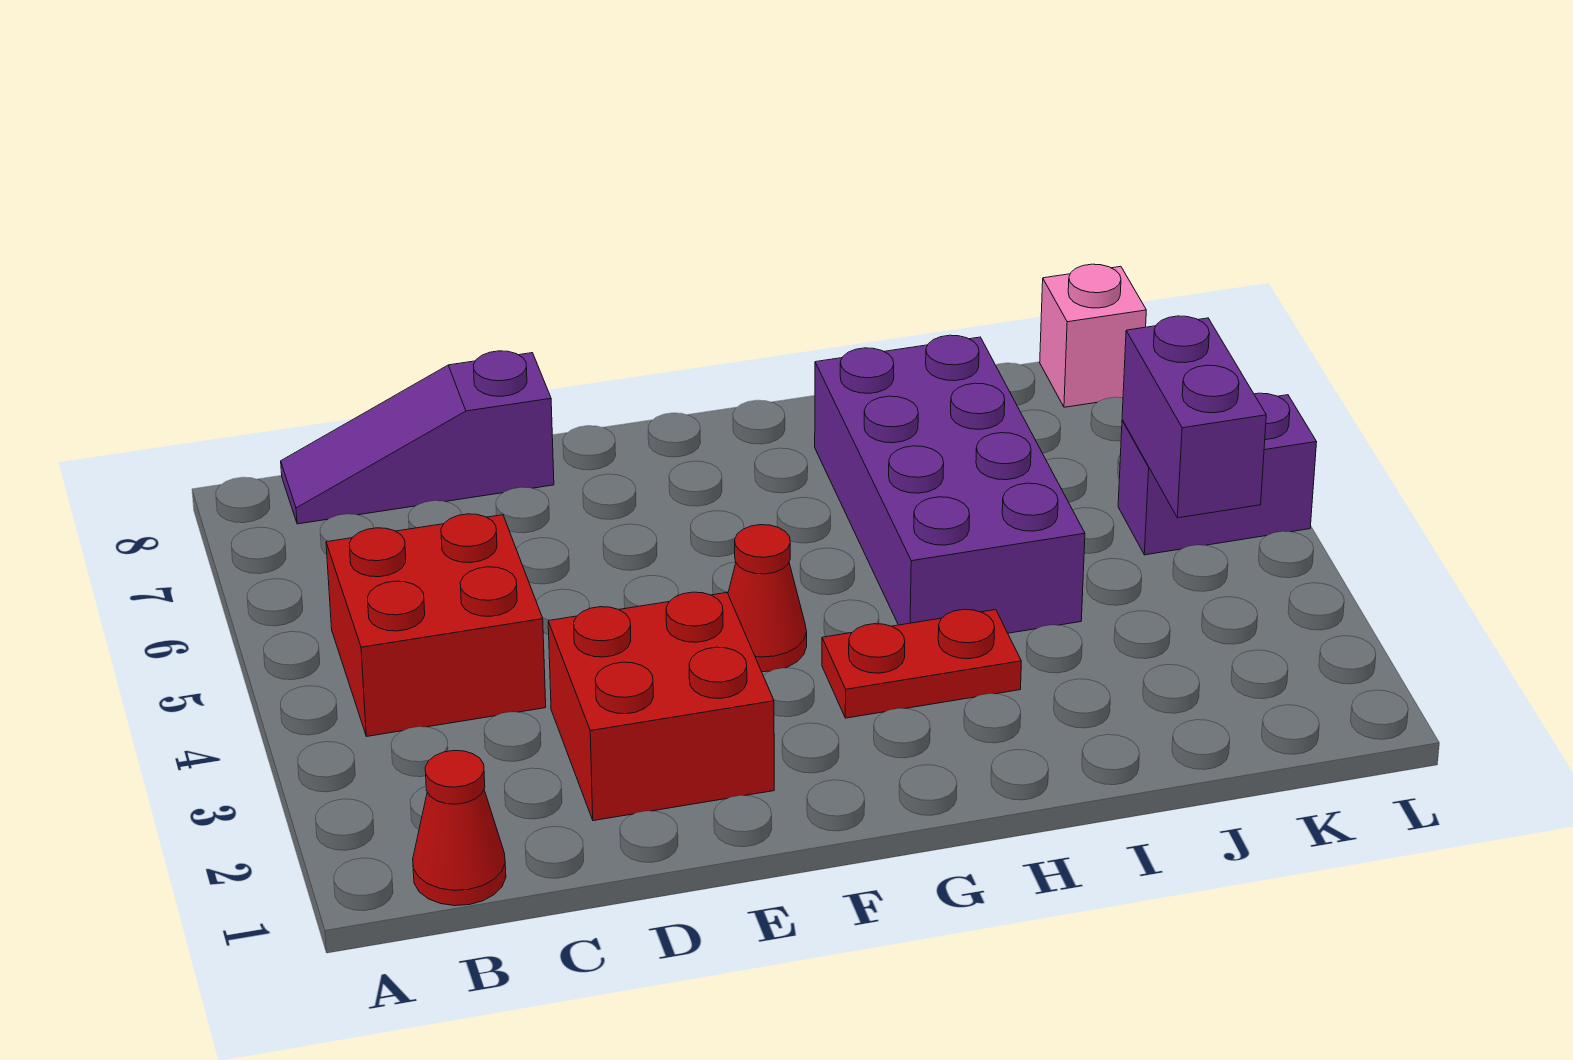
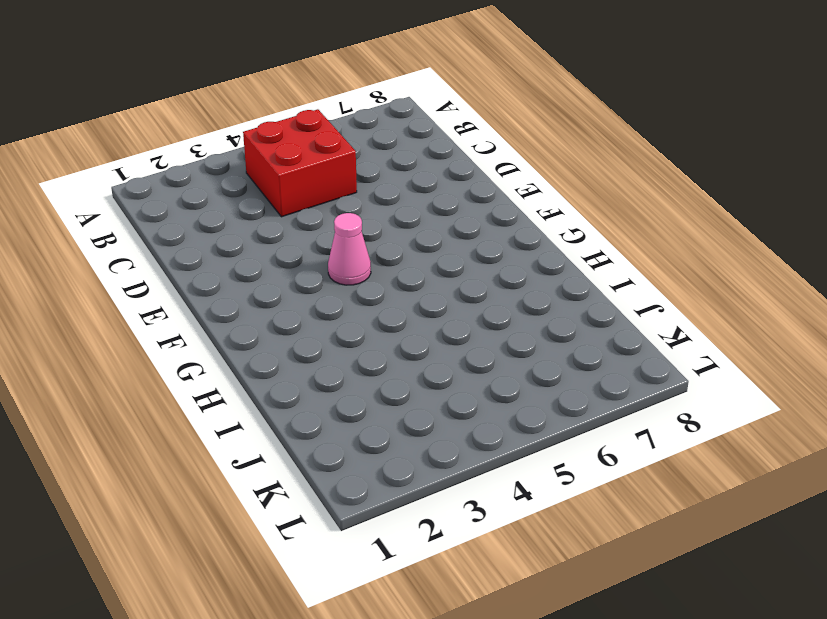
pink cone F4 level 1 -> red cone F4 level 1
none -> red cone B1 level 1
none -> purple slope B8:D8 level 1 top D

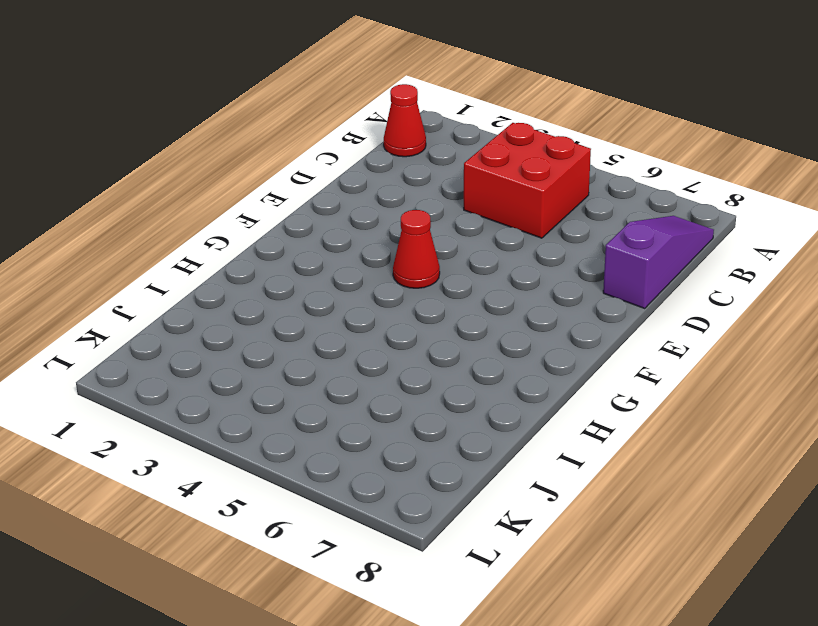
none -> red brick D2:E3 level 1
none -> red plate G3:H3 level 1

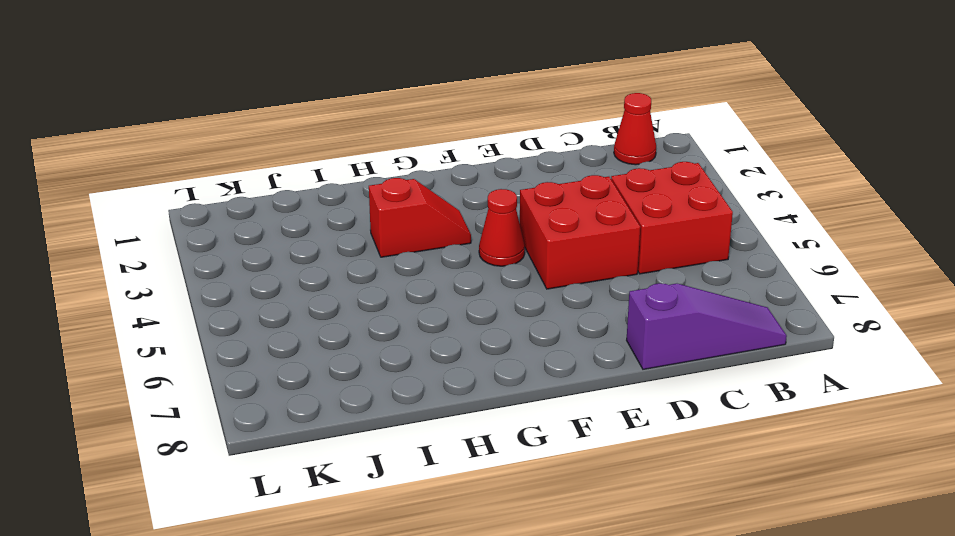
red brick D4:E5 level 1 -> red brick D2:E3 level 1
red slope G3:H3 level 1 top H -> red plate G3:H3 level 1
none -> purple brick H4:I7 level 1
none -> purple brick K5:L5 level 1

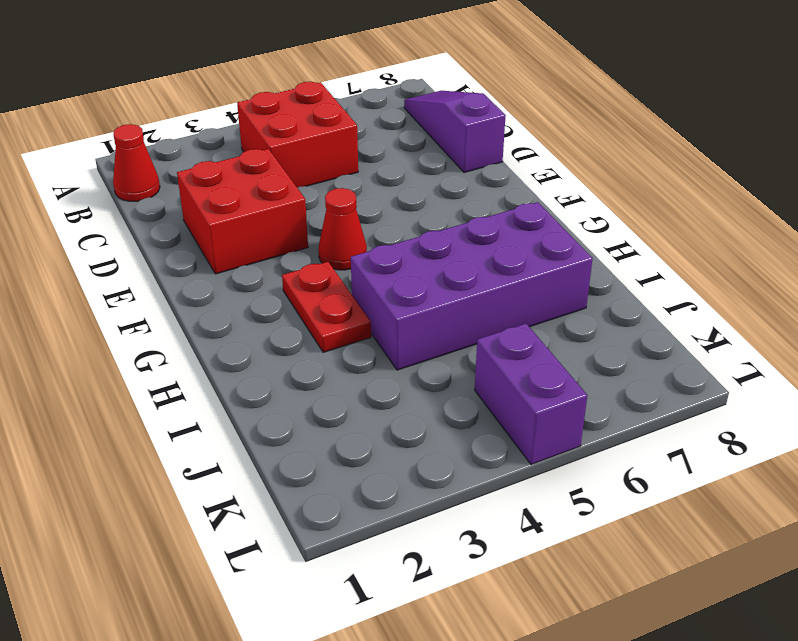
none -> pink brick K8 level 1
none -> purple brick K4:K5 level 2

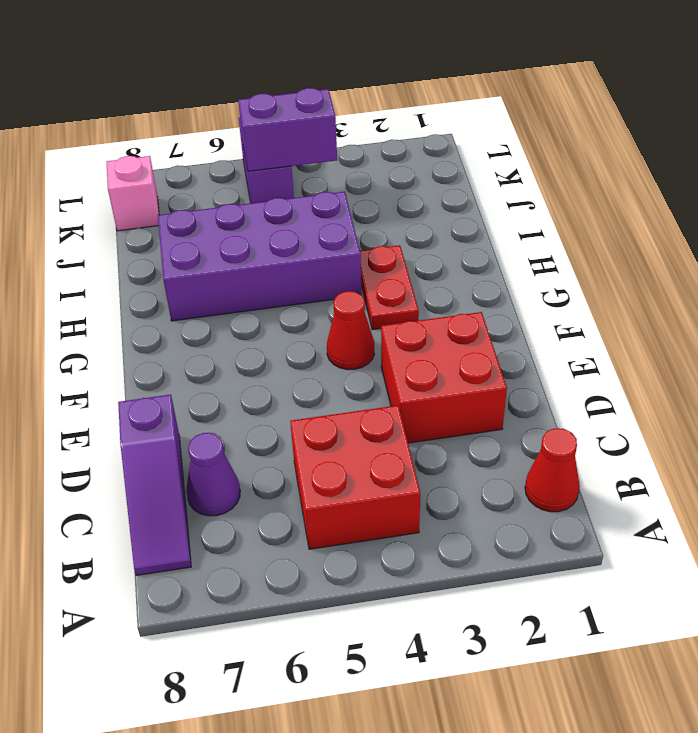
purple cone C7 level 1 -> none

